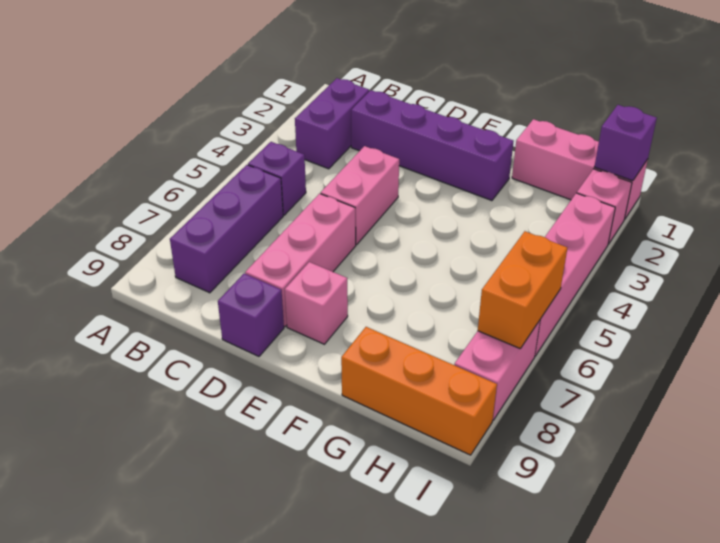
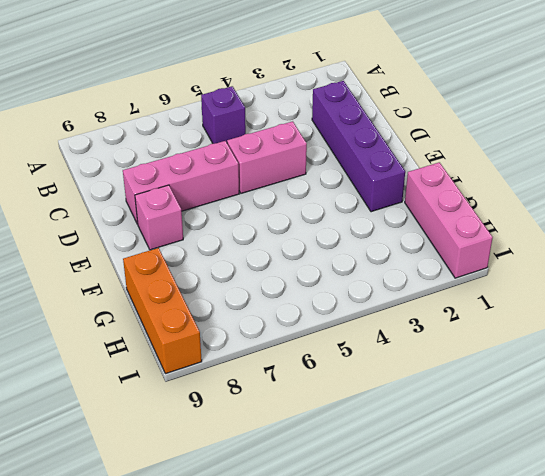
none -> purple brick B2:B3 level 1
none -> purple brick B6:B8 level 1
none -> purple brick D9 level 1

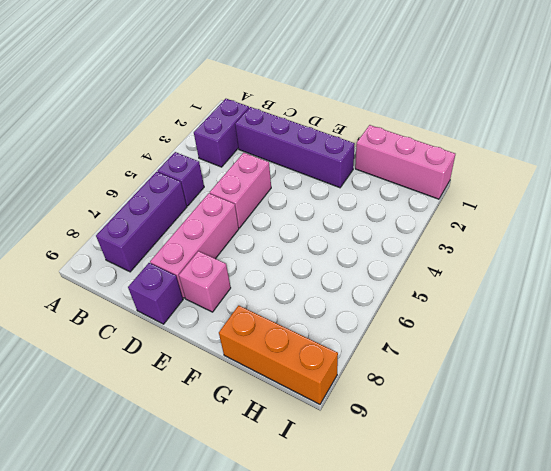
none -> pink brick I2 level 1
none -> pink brick I3:I6 level 1
none -> pink brick I7:I8 level 1

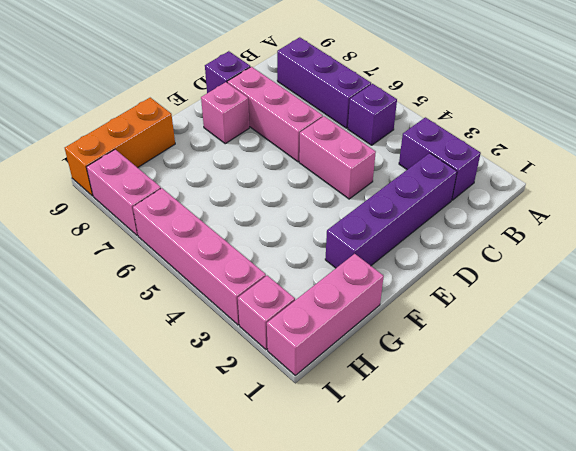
none -> purple brick I1 level 2
none -> orange brick I6:I7 level 2

